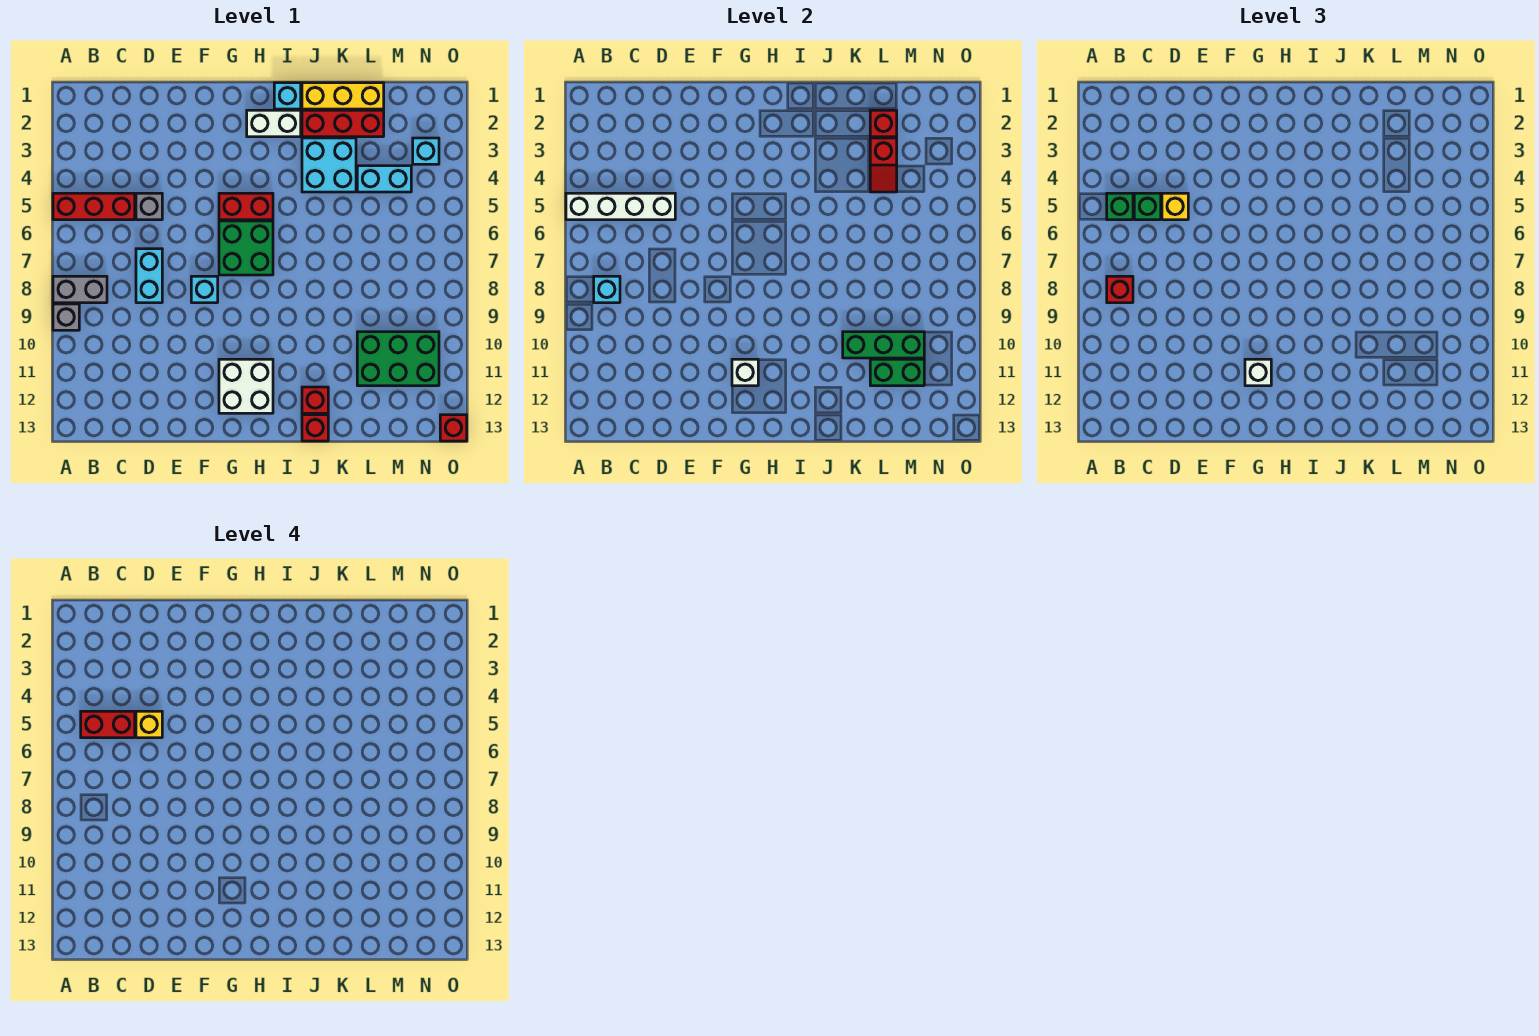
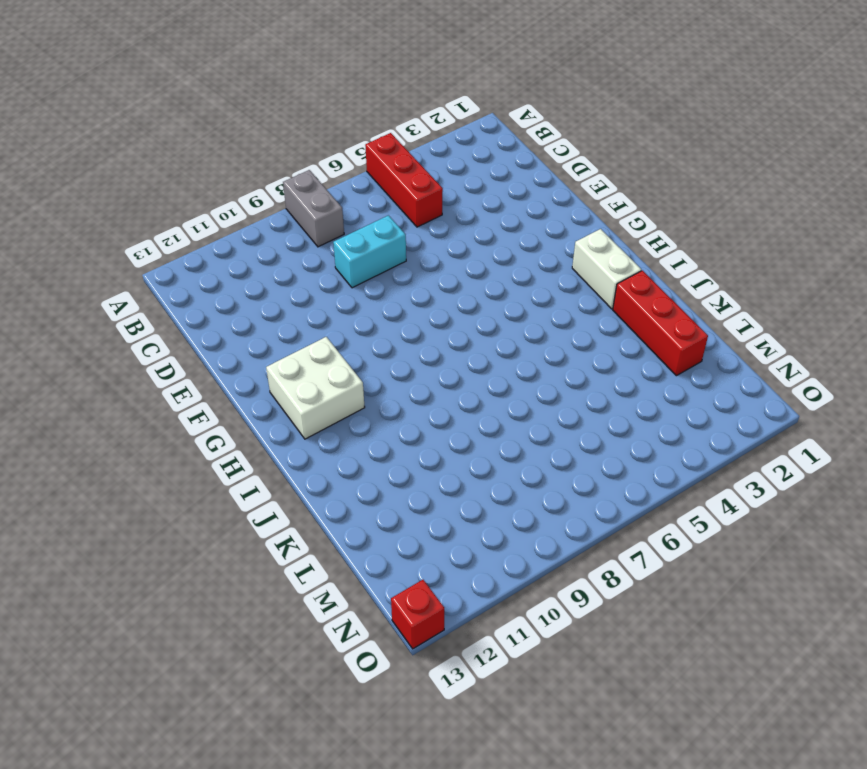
none -> grey brick A9 level 1
none -> grey brick D5 level 1
none -> cyan brick F8 level 1
none -> red brick G5:H5 level 1

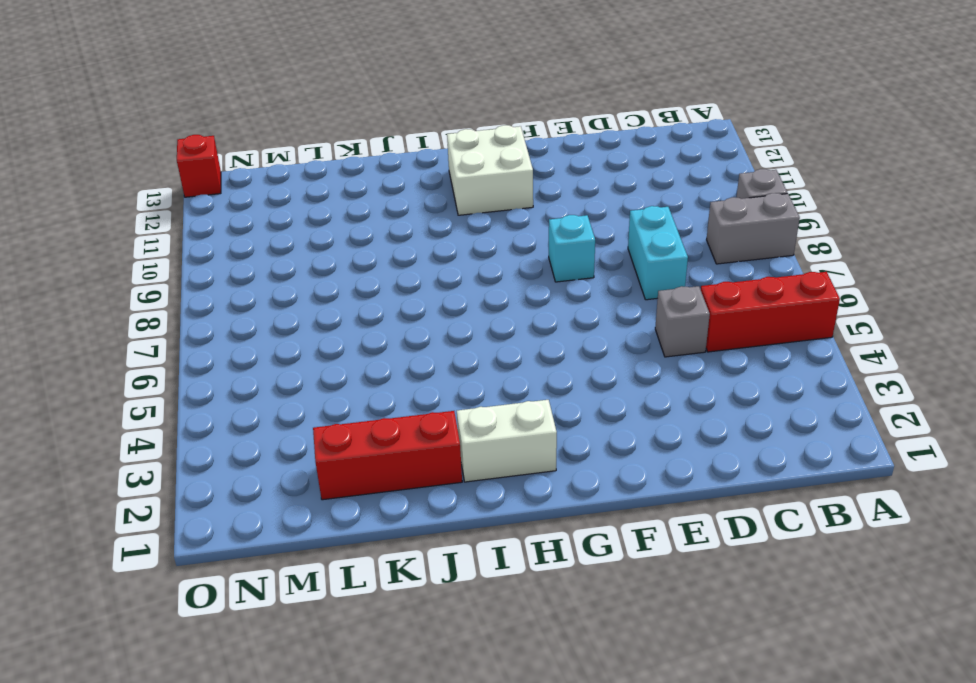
none -> red brick G5:H5 level 1
none -> green brick G6:H7 level 1
none -> cyan brick I1 level 1
none -> yellow brick J1:L1 level 1

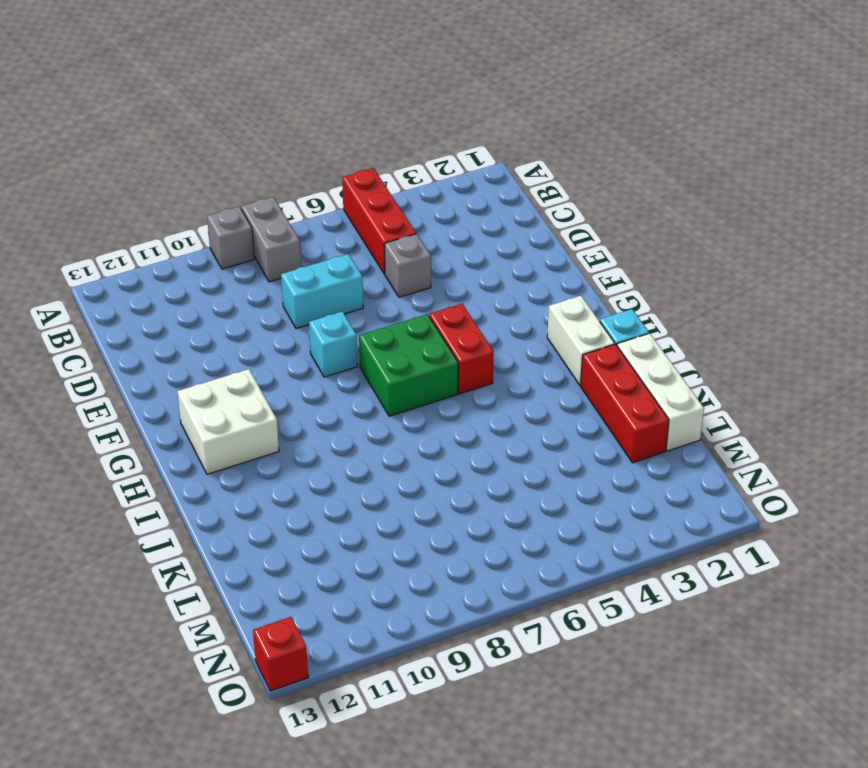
white brick J1:L1 level 1 -> yellow brick J1:L1 level 1
none -> cyan brick J3:K4 level 1
none -> red brick J12 level 1
none -> red brick J13 level 1
none -> cyan brick L4:M4 level 1

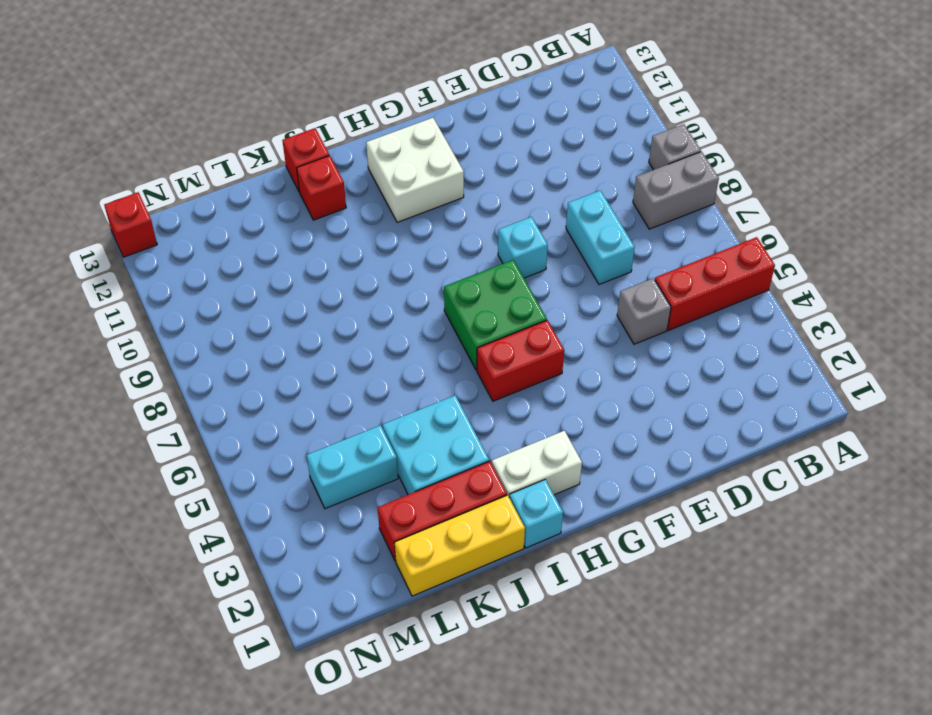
none -> green brick L10:N11 level 1
none -> cyan brick N3 level 1
none -> white brick A5:D5 level 2
none -> cyan brick B8 level 2

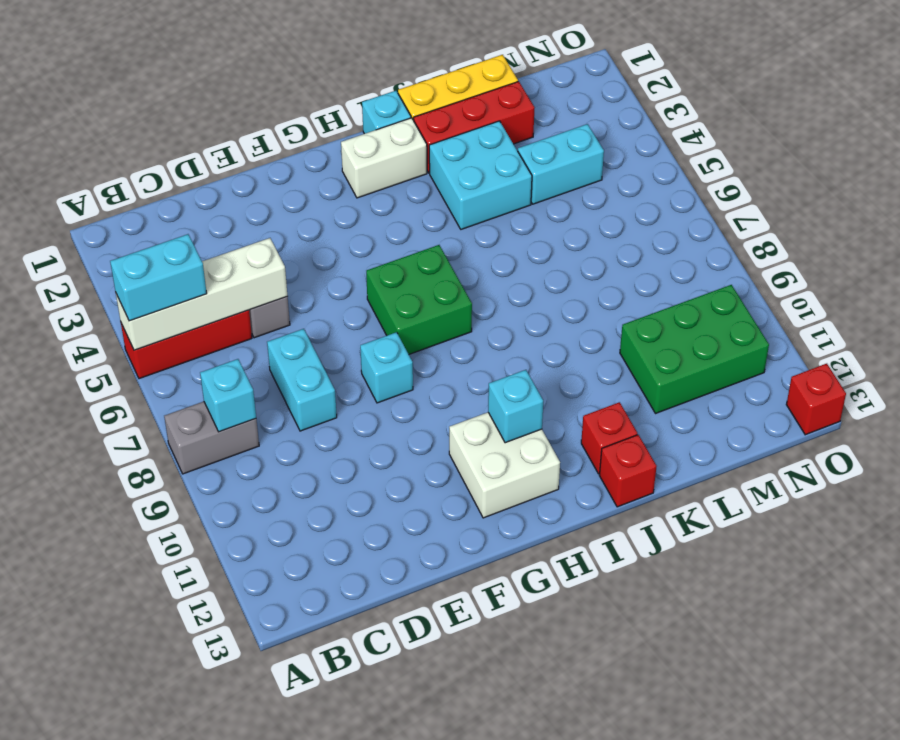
cyan brick A5:B5 level 3 -> green brick B5 level 3
cyan brick H11 level 2 -> cyan brick N3 level 1
none -> grey brick A9 level 1
none -> red brick G5:H5 level 1
none -> white brick G11 level 2
none -> green brick K10:M10 level 2

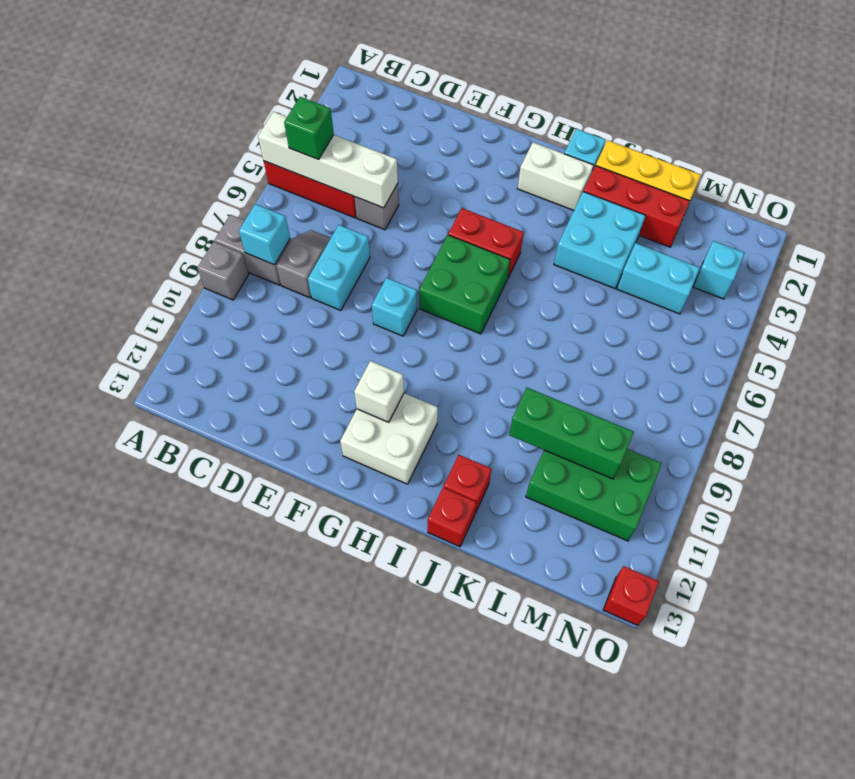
grey slope C7:C8 level 1 top 8 -> none
none -> red brick L2 level 2
none -> red slope L3:L4 level 2 top 3
none -> green brick L11:M11 level 2
none -> red brick B8 level 3

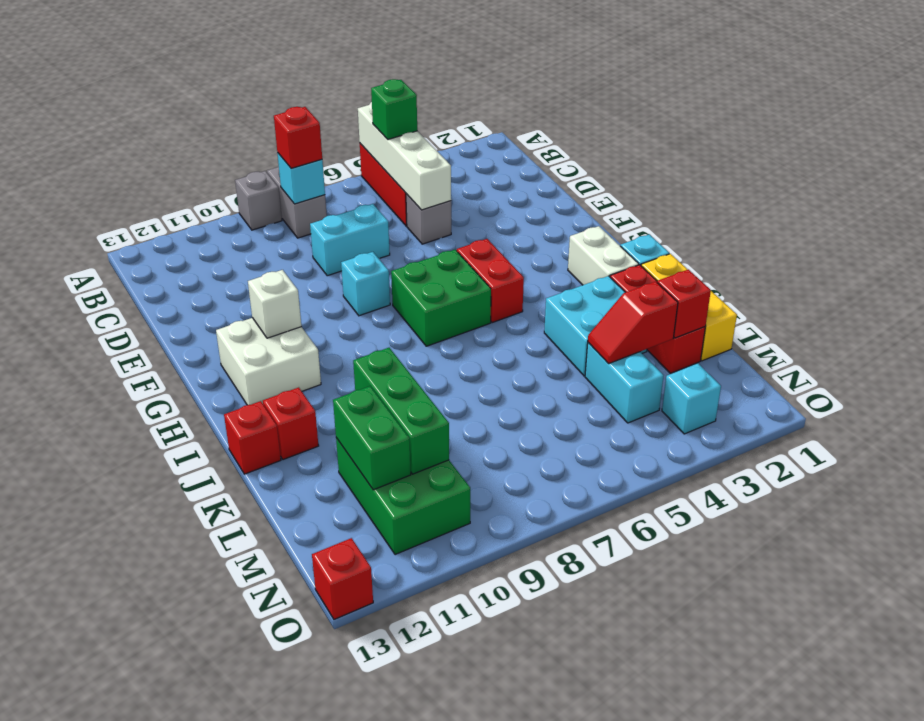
none -> green brick C5 level 3
none -> yellow brick D5 level 3
none -> white brick G11 level 3
none -> red brick B5:C5 level 4

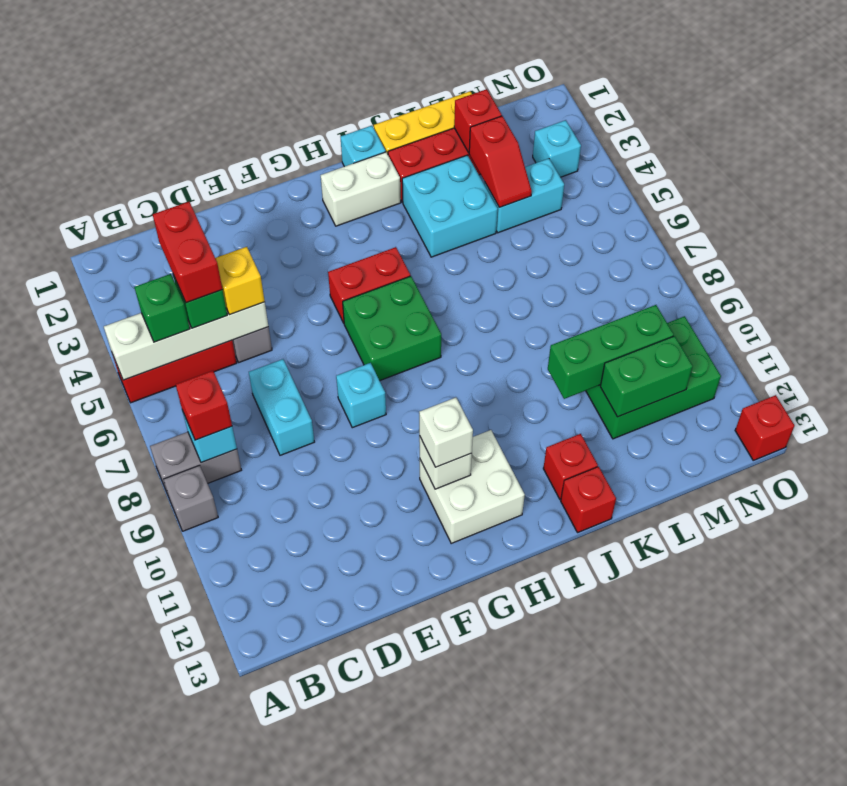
red brick C4:C5 level 4 -> red brick B5:C5 level 4
none -> yellow brick D5 level 4

